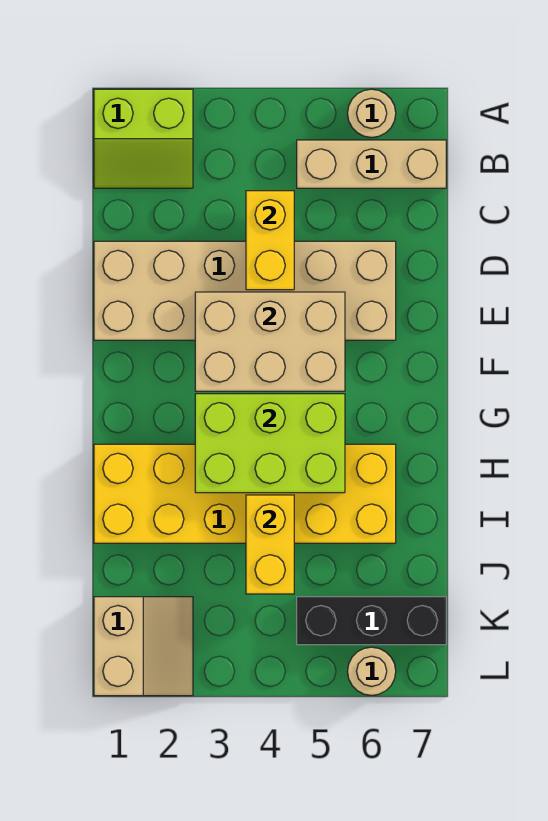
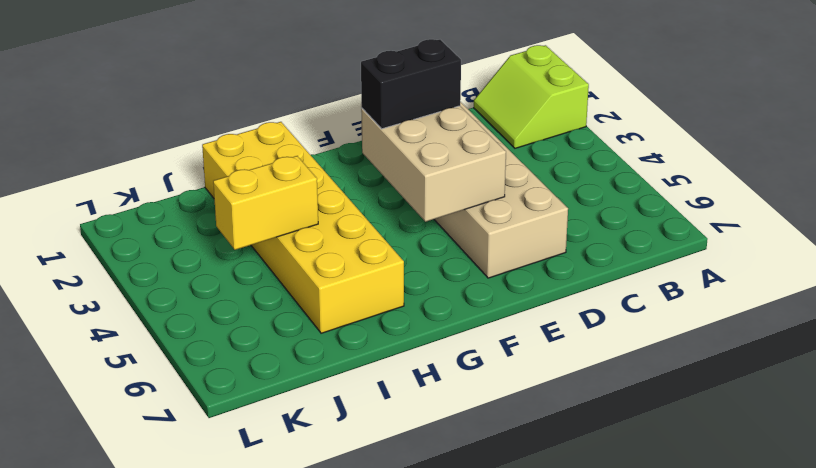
black brick E3:F3 level 3 -> none
none -> tan round brick A6 level 1
none -> tan brick B5:B7 level 1
none -> tan slope K1:L2 level 1 top 1

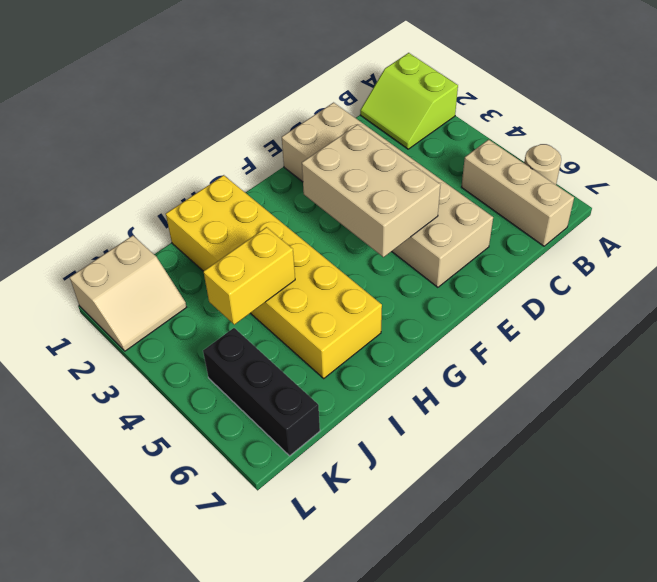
none -> tan round brick L6 level 1
none -> yellow brick C4:D4 level 2
none -> lime brick G3:H5 level 2

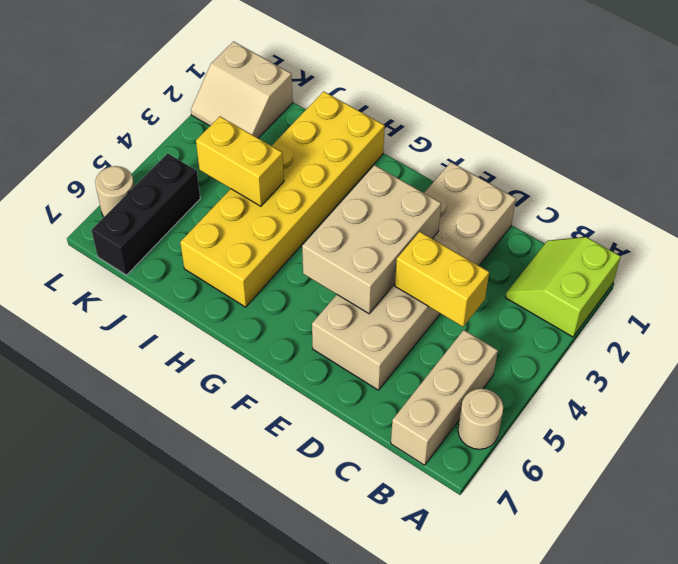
none -> lime brick G3:H5 level 2

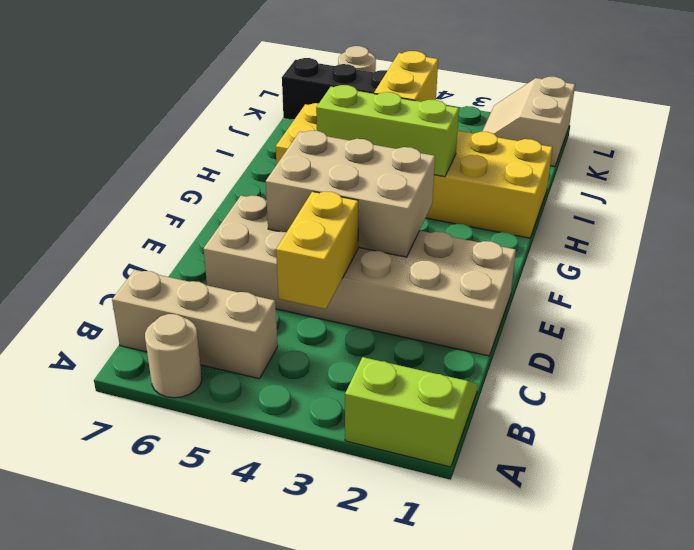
lime brick H3:H5 level 2 -> lime brick G3:H5 level 2

